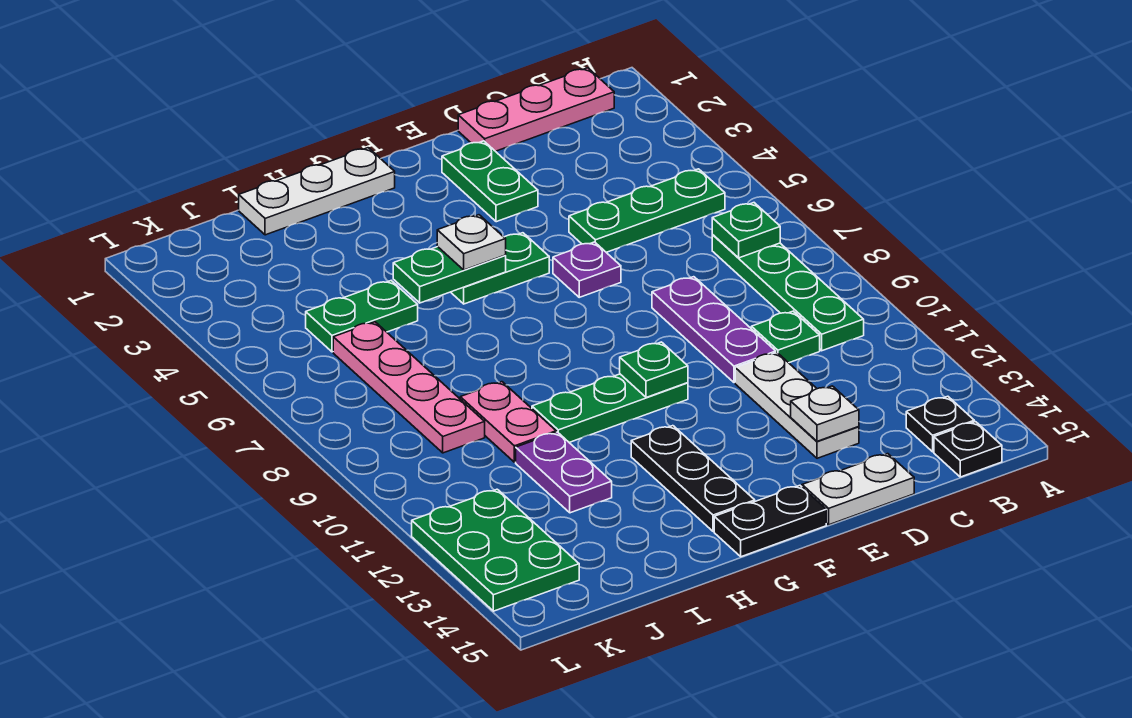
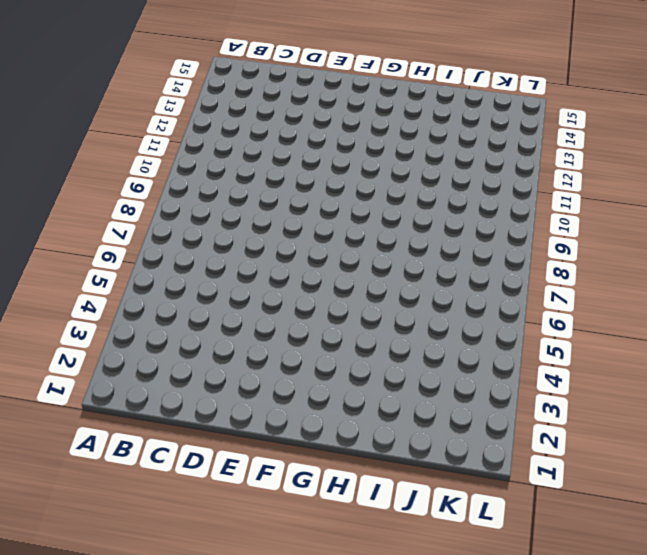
none -> pink plate B1:D1 level 1
none -> green plate B5:D5 level 1
none -> green plate B7:B10 level 1

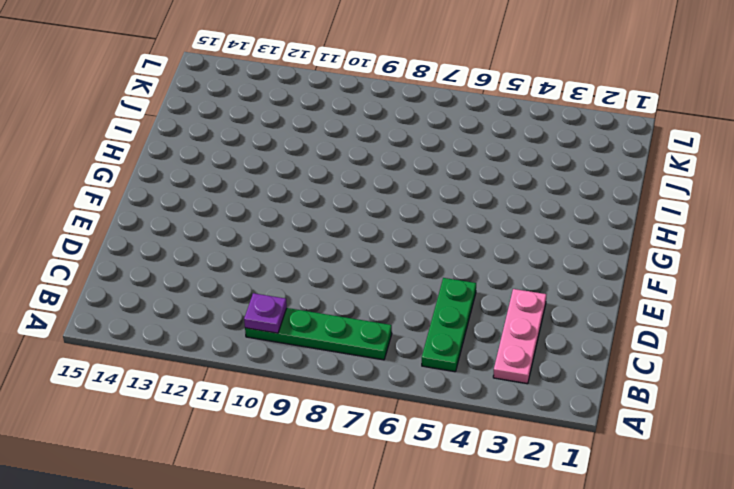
pink plate B3:D3 level 1 -> pink plate B1:D1 level 1
purple plate B10 level 2 -> purple plate E6 level 1
none -> black plate B14 level 1
none -> black plate B15 level 1
none -> green plate C10 level 1

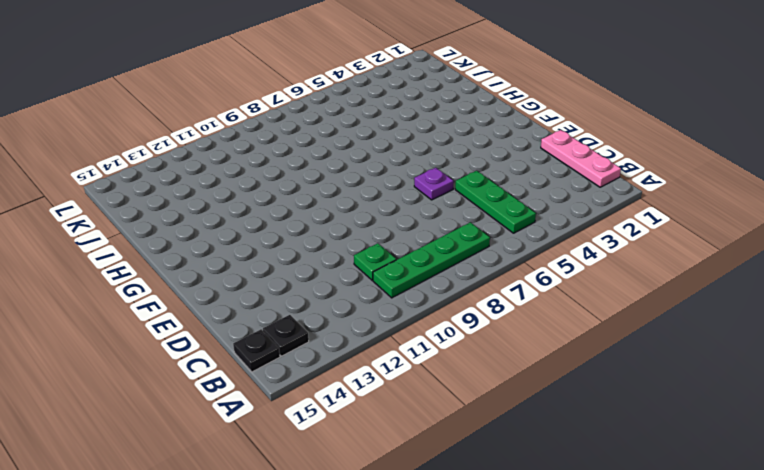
none -> purple plate D8:D10 level 1
none -> white plate D11:D13 level 1
none -> white plate D15:E15 level 1

